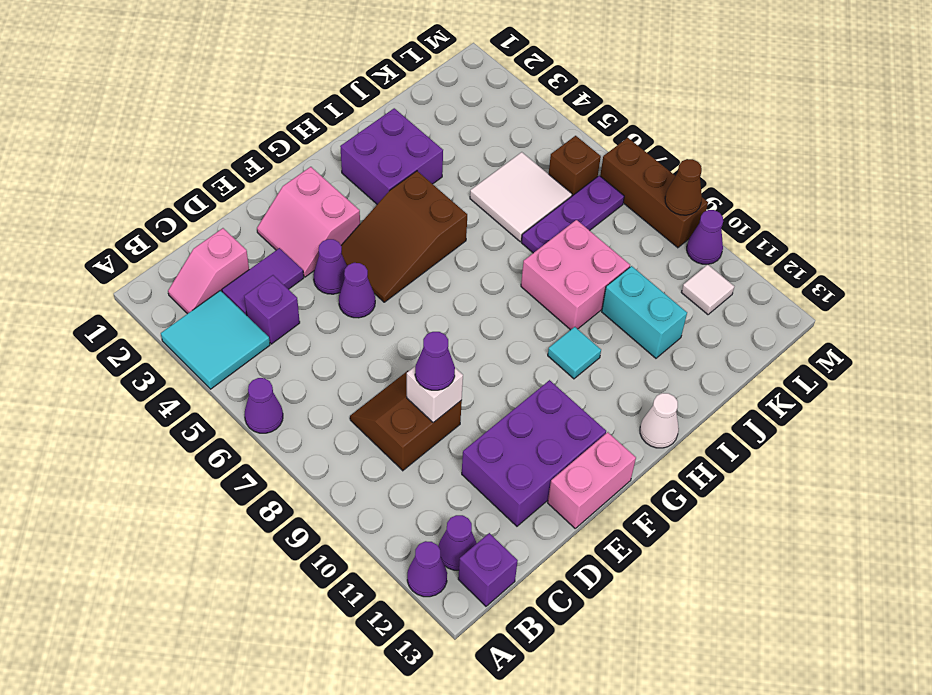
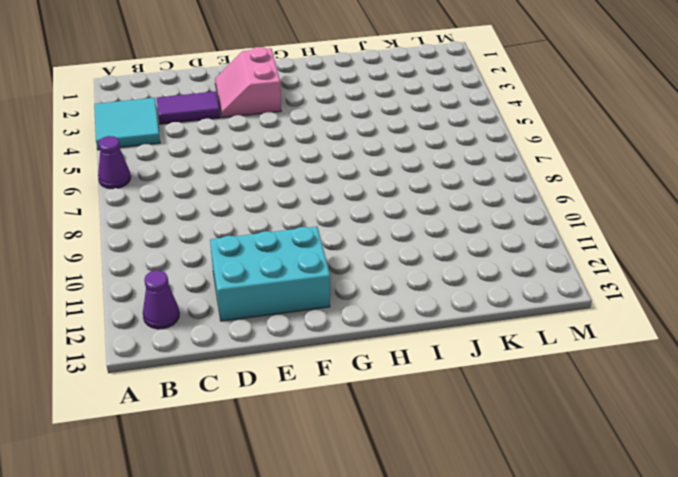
cyan brick D11:F12 level 1 -> purple brick D11:F12 level 1
none -> purple cone A12 level 1
none -> pink slope B2:C2 level 1 top C
none -> purple brick B13 level 1

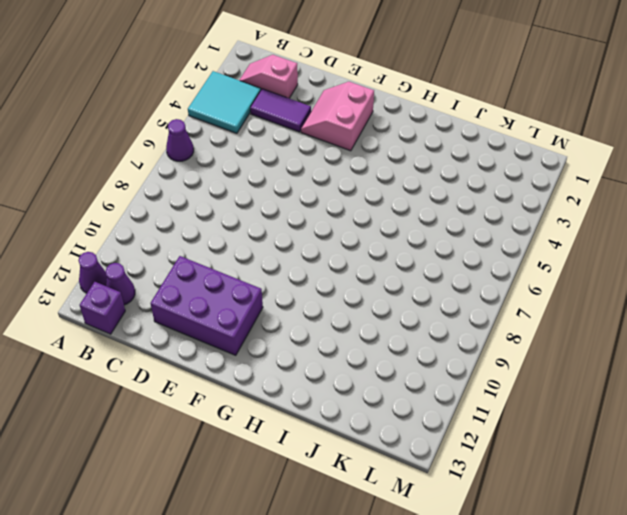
none -> purple brick C4 level 1
none -> brown slope C8:D9 level 1 top 9
none -> purple cone E4 level 1

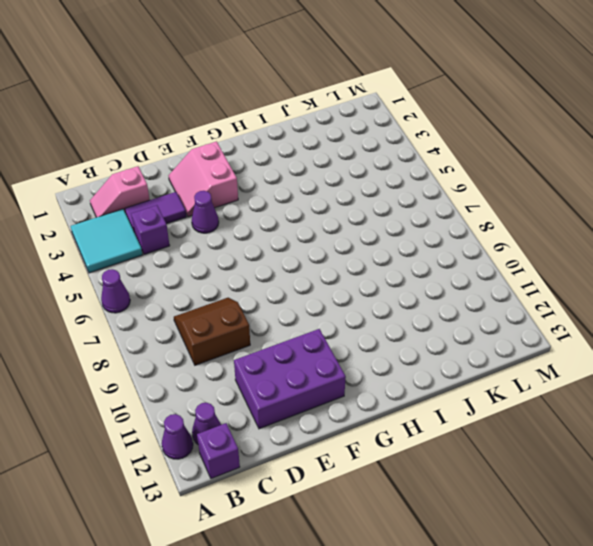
none -> purple cone E5 level 1
none -> pink brick E13:F13 level 1
none -> brown slope F4:H5 level 1 top H

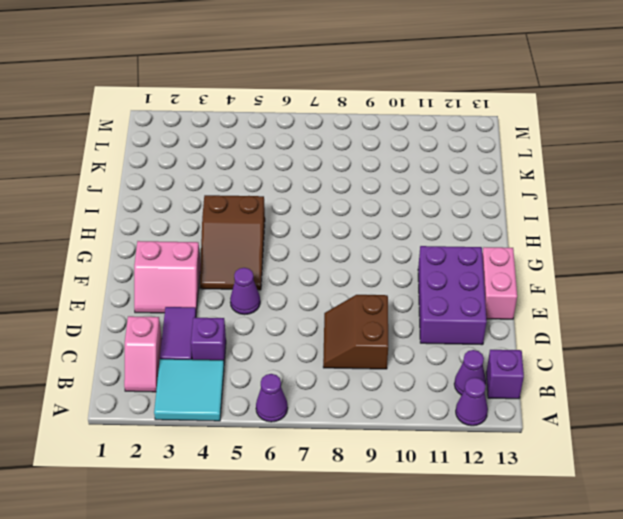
none -> purple cone E4 level 1
none -> purple brick H2:I3 level 1
none -> cyan tile H10 level 1

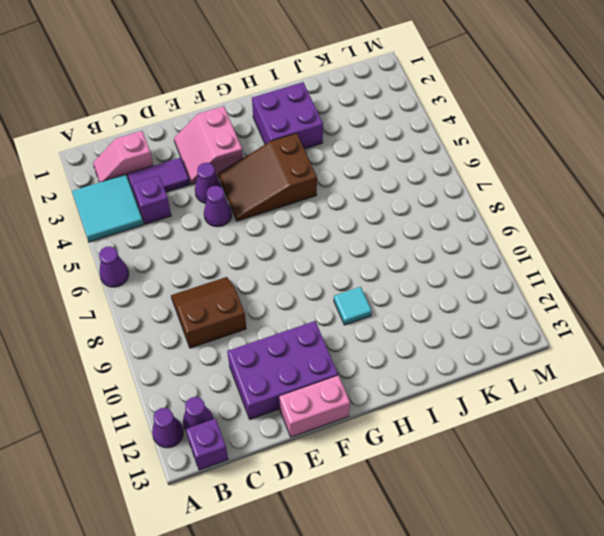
none -> white cone H13 level 1
none -> pink brick I8:J9 level 1
none -> white tile J5:K6 level 1

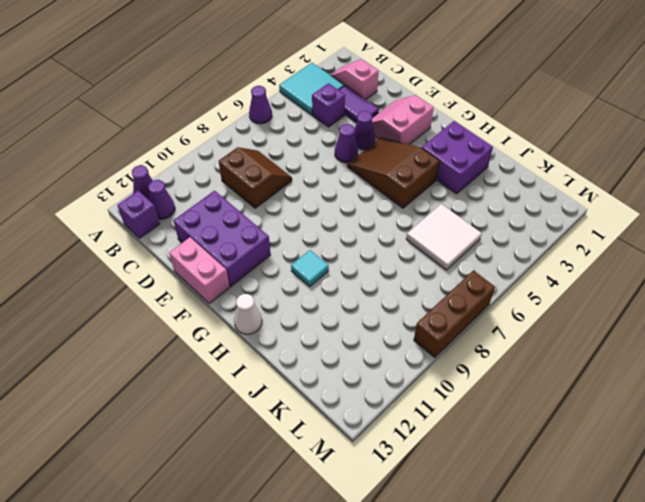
none -> pink brick I8:J9 level 1
none -> purple plate J7:L7 level 1
none -> cyan brick J10:J11 level 1

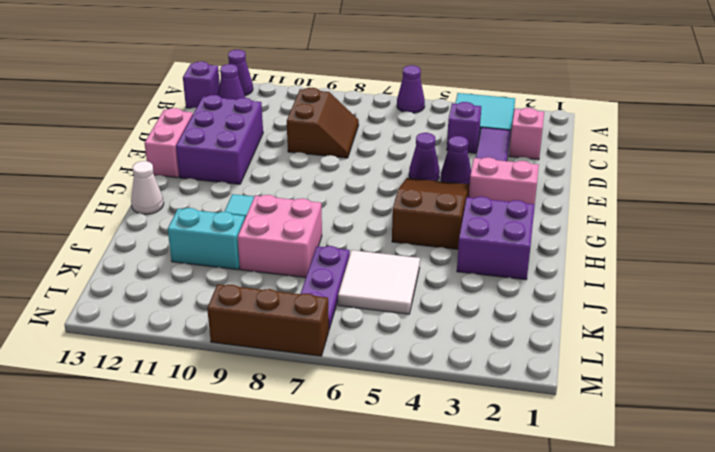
none -> brown brick L6 level 1
none -> white tile L11 level 1
none -> purple cone M10 level 1

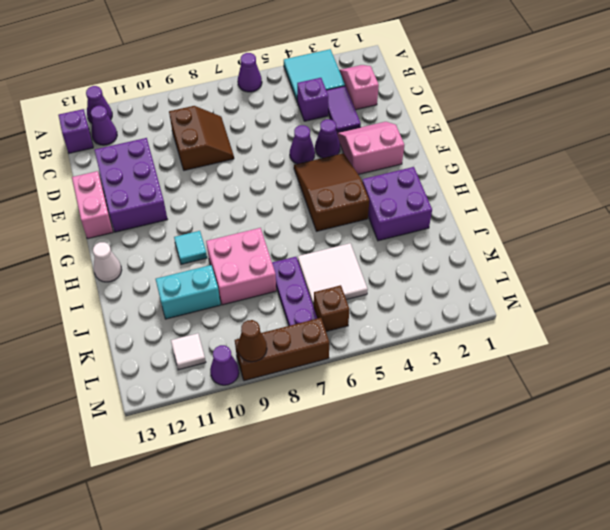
none -> white brick D9 level 2
none -> purple cone D9 level 3

